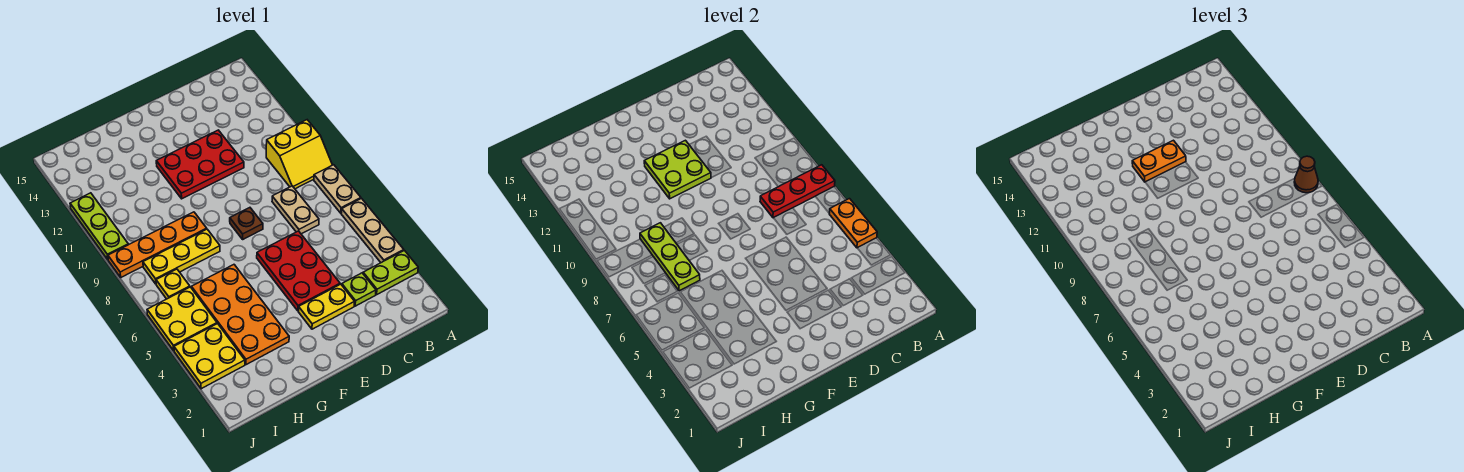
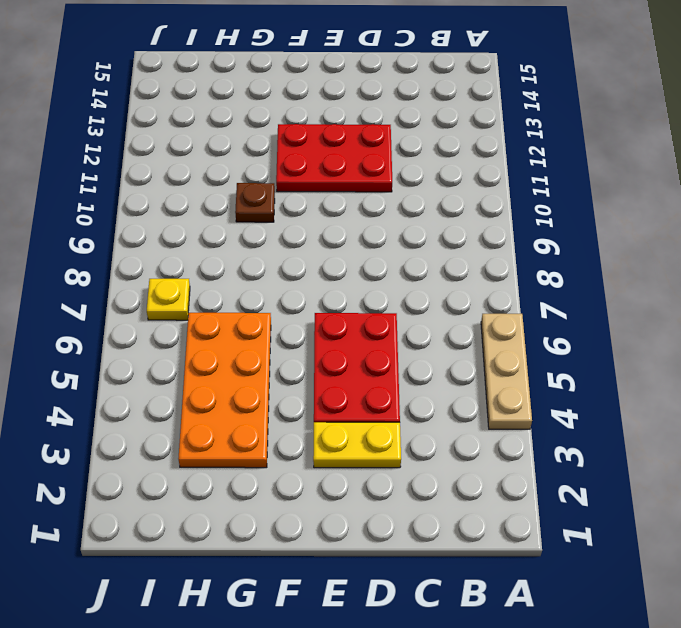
brown plate G10 level 1 -> brown plate E8 level 1
none -> lime plate A3:B3 level 1
none -> tan plate A7:A8 level 1
none -> yellow slope A9:B10 level 1 top 10

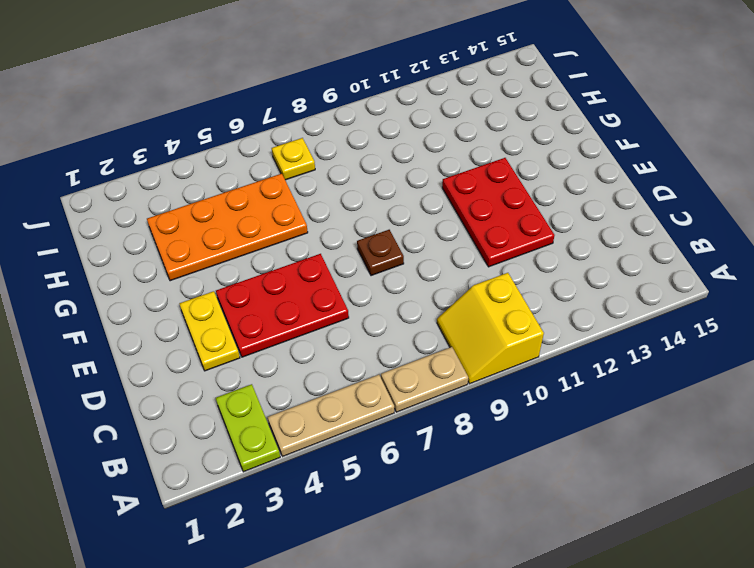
none -> lime plate C3 level 1
none -> tan plate C7:C8 level 1
none -> yellow plate G8:I8 level 1

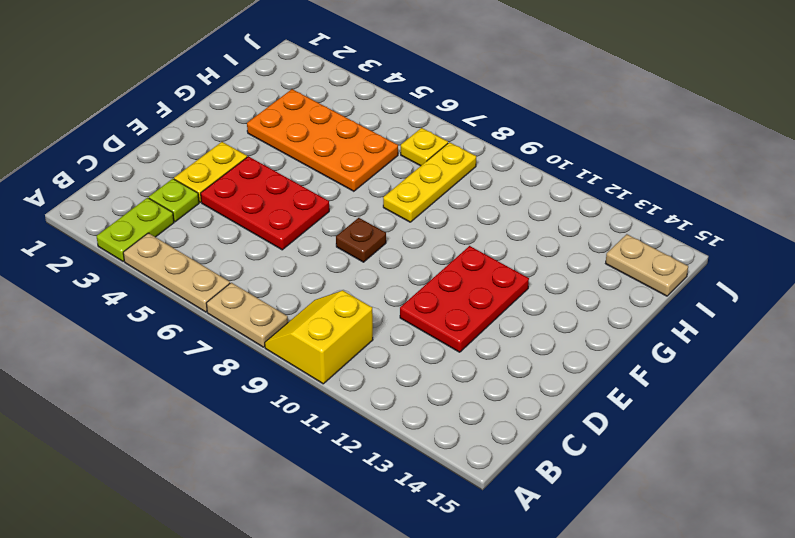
tan plate I14:I15 level 1 -> tan plate C7:C8 level 1
none -> orange plate G9:J9 level 1
none -> yellow plate I3:J4 level 1
none -> yellow plate I5:J6 level 1

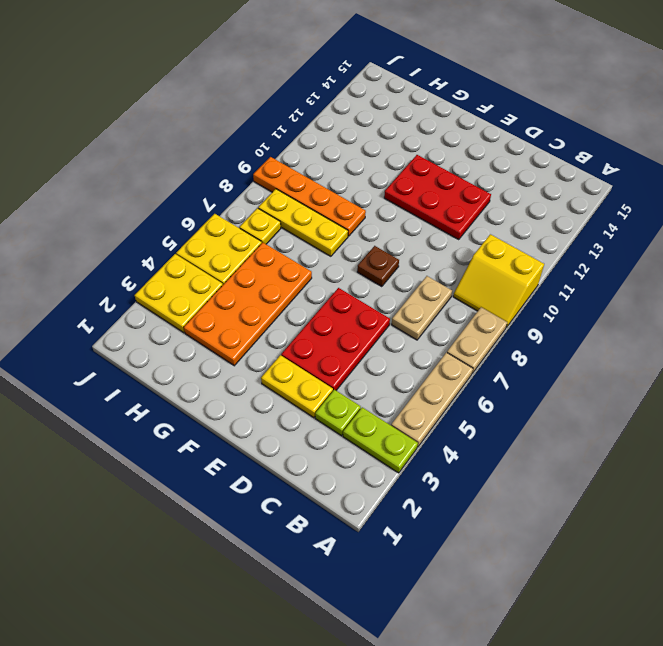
none -> lime plate J10:J12 level 1
none -> orange plate A5:A6 level 2
none -> red plate A8:C8 level 2

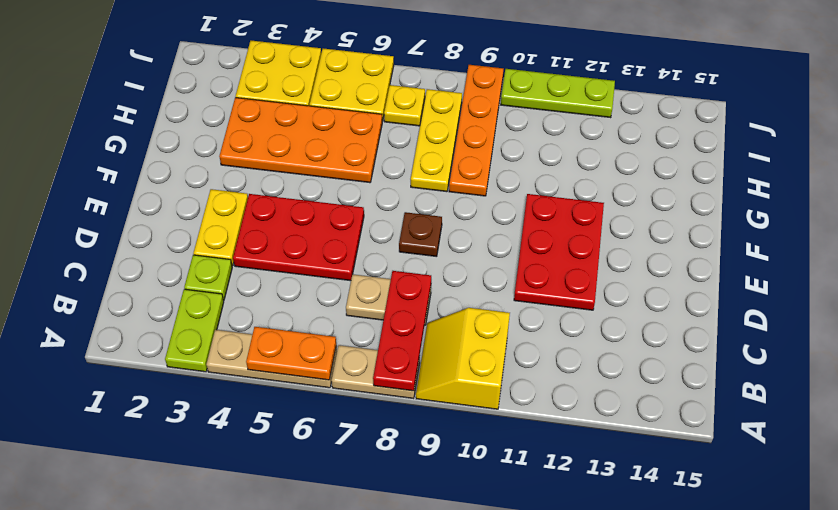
none -> lime plate E11:F12 level 2
none -> lime plate H7:H9 level 2
none -> brown cone A8 level 3

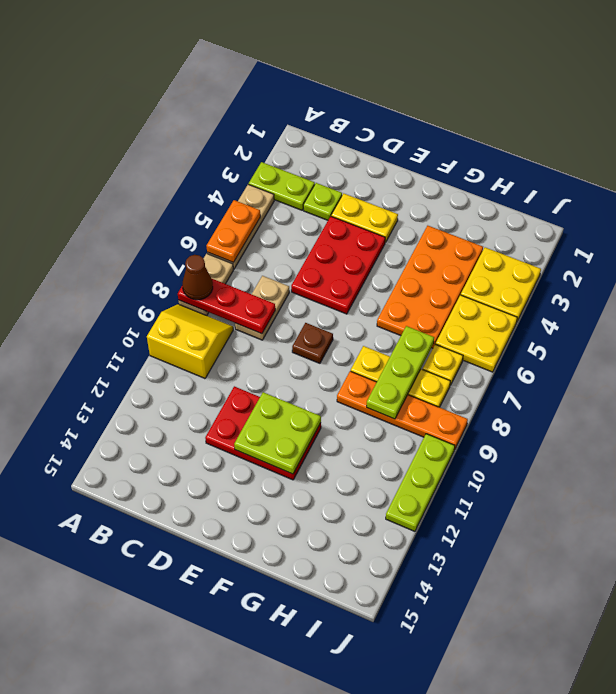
none -> orange plate E12:F12 level 3

